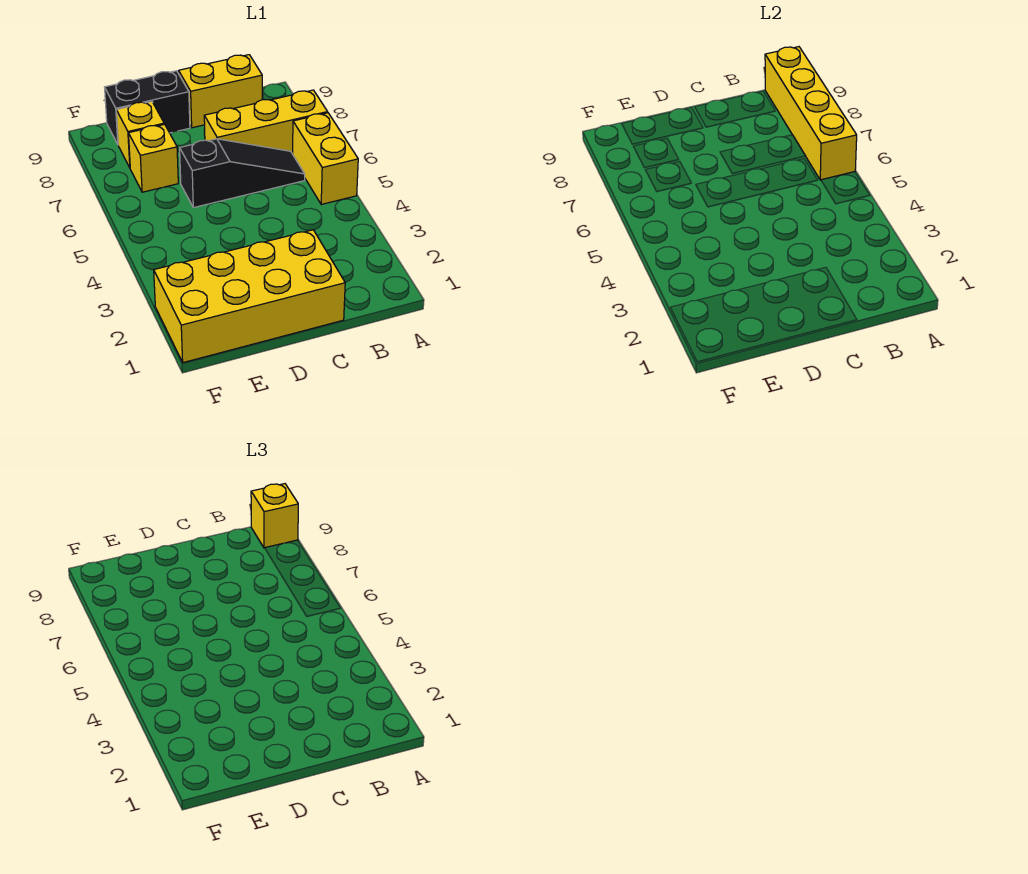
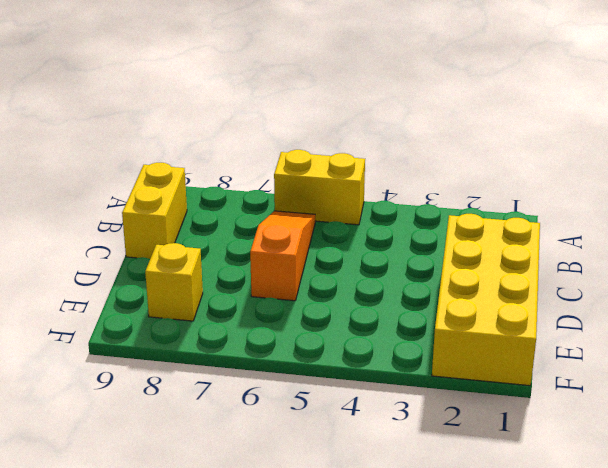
orange slope B6:D6 level 1 top D -> black slope B6:D6 level 1 top D
none -> yellow brick A7:C7 level 1
none -> black brick D9:E9 level 1

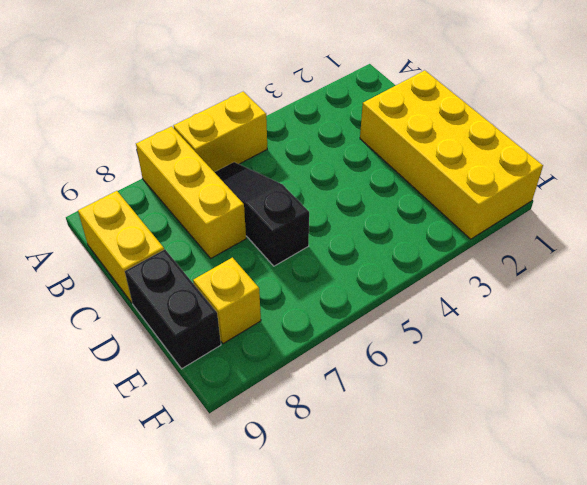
none -> yellow brick E7 level 1
none -> yellow brick A6:A9 level 2

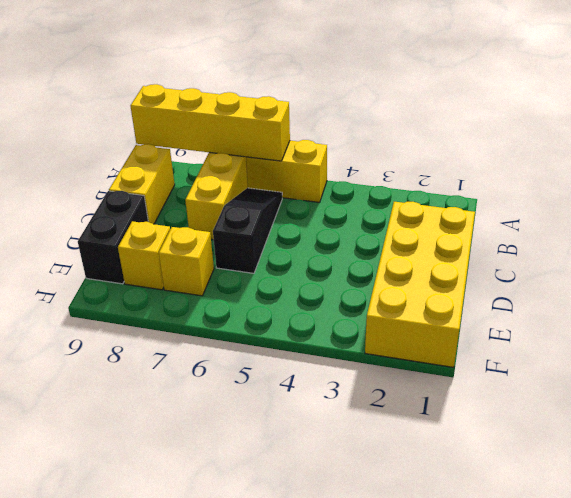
none -> yellow brick A9 level 3

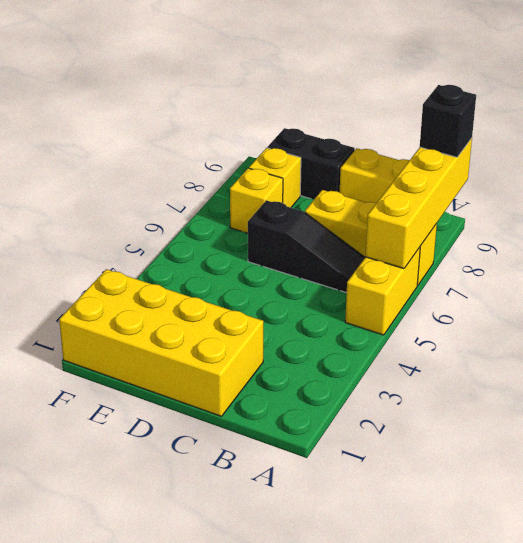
black brick A9 level 3 -> yellow brick A9 level 3

